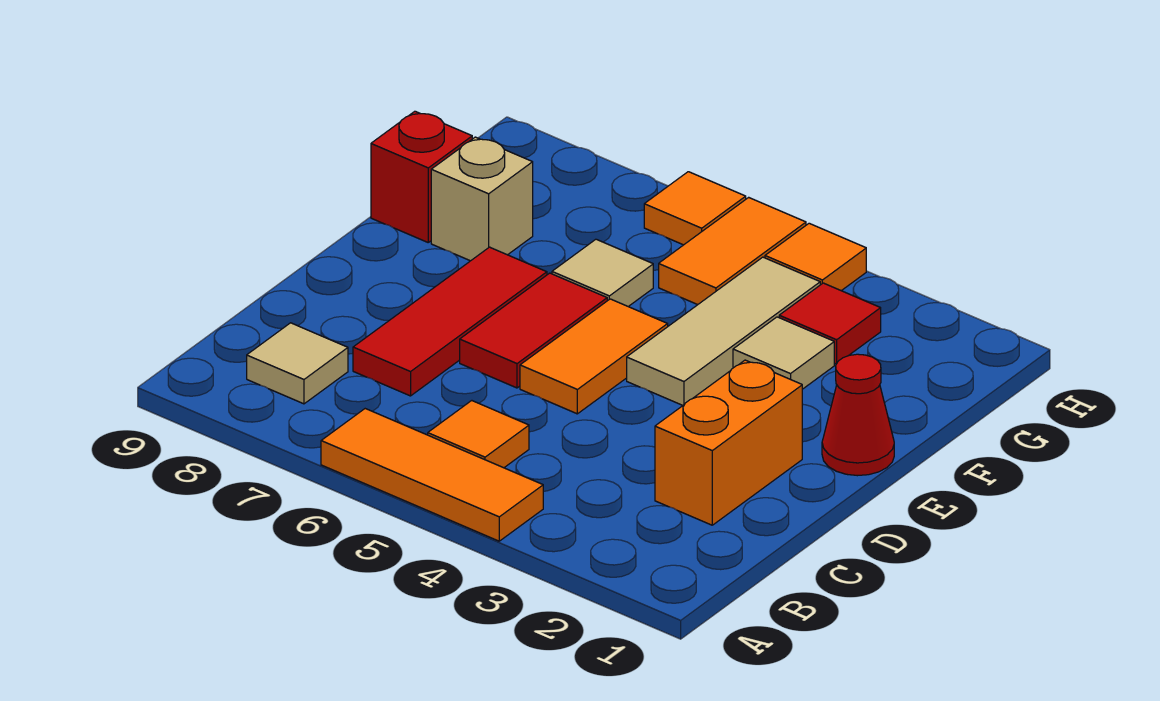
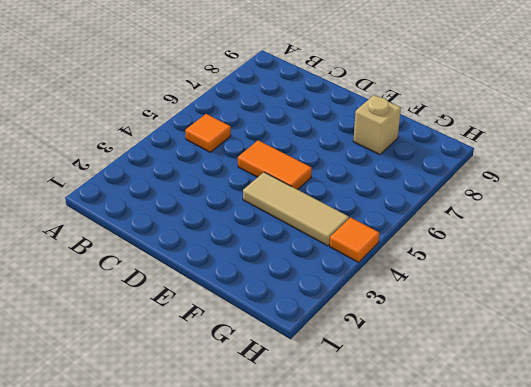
none -> orange tile A4:A6 level 1
none -> tan tile B8 level 1
none -> orange brick C2:D2 level 1

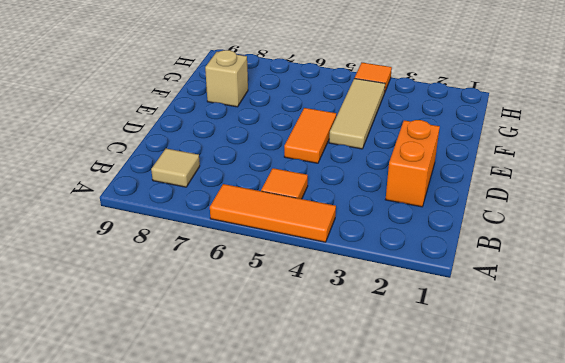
none -> red tile C7:E7 level 1
none -> red tile D6:E6 level 1
none -> red cone E1 level 1

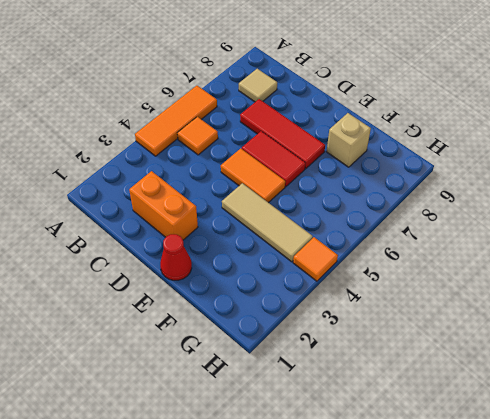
none -> tan tile F3 level 1
none -> tan tile F6 level 1
none -> red brick F9 level 1

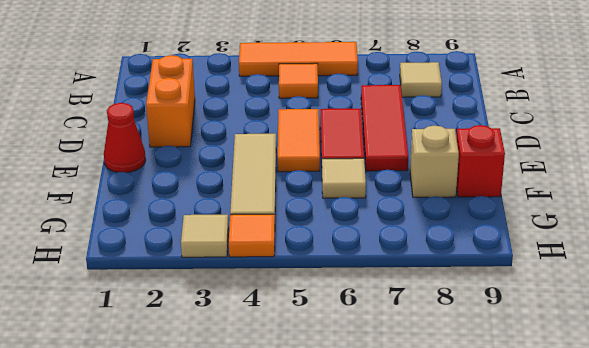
tan tile H3 level 1 -> tan tile F3 level 1
none -> red tile G3 level 1
none -> orange tile G5:H5 level 1
none -> orange tile H6 level 1

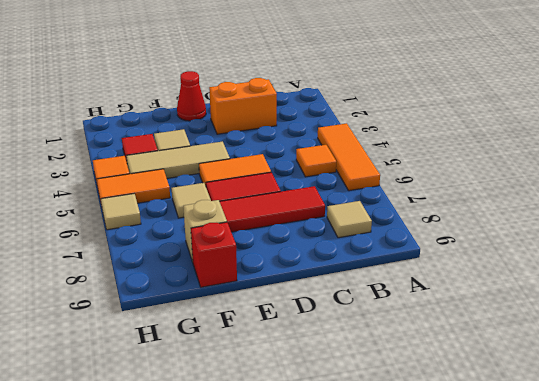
tan tile H6 level 1 -> orange tile H6 level 1

